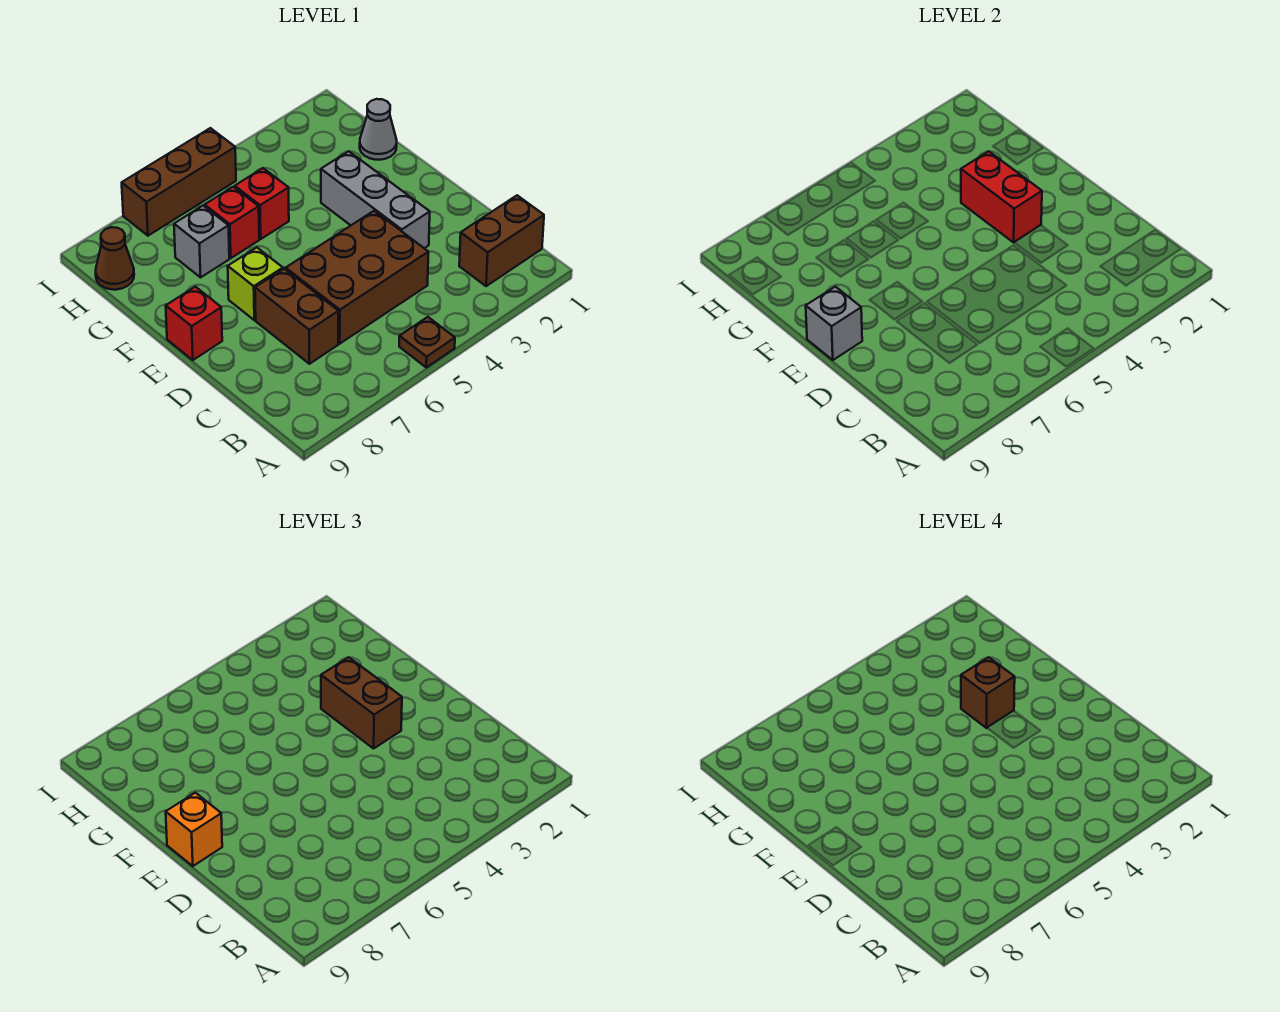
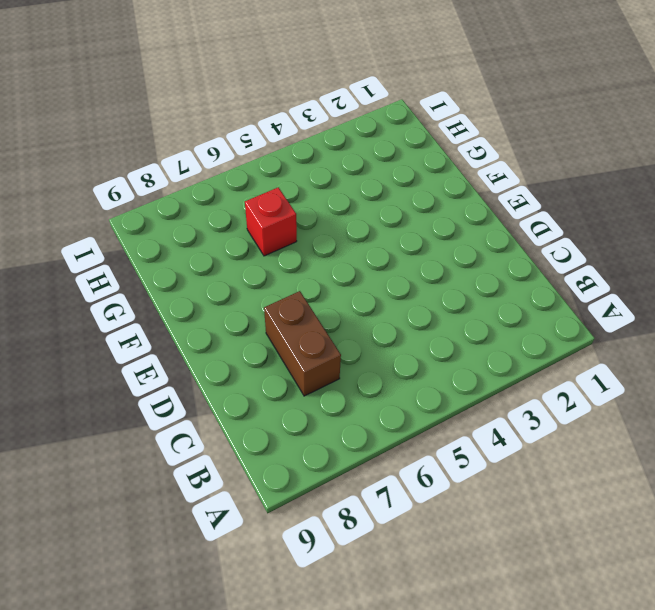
none -> brown plate A5 level 1
none -> brown brick B1:B2 level 1
none -> brown brick C4:D6 level 1

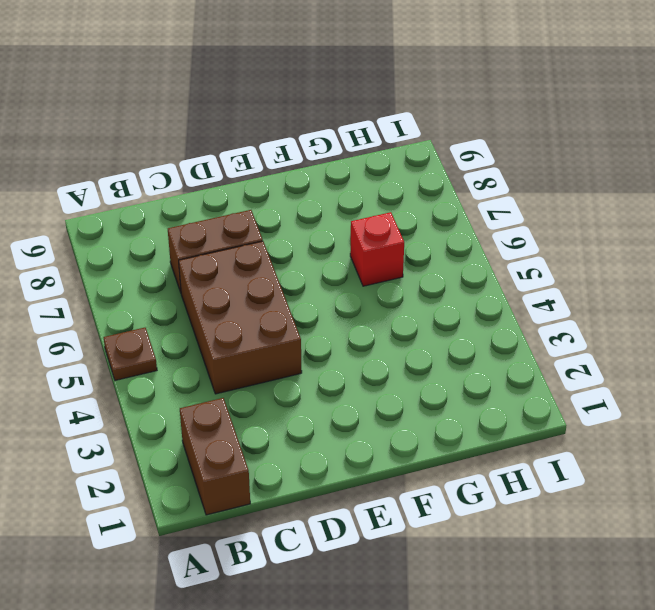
none -> grey brick D3:F3 level 1
none -> lime brick E7 level 1
none -> red brick E9 level 1

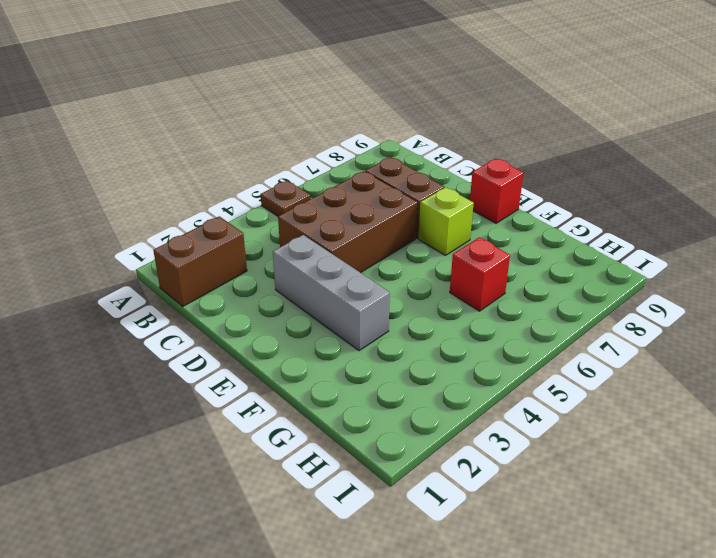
none -> grey cone G1 level 1
none -> red brick G5 level 1
none -> grey brick G7 level 1

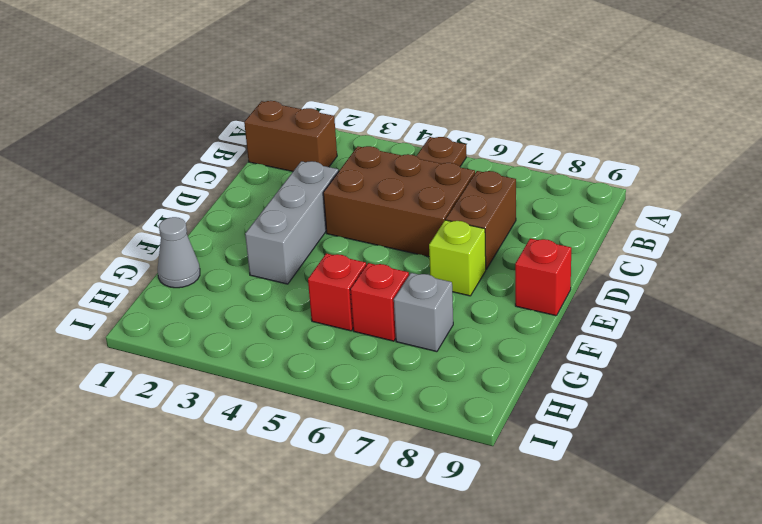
none -> brown cone H9 level 1
none -> brown brick I5:I7 level 1
none -> red brick E3:F3 level 2

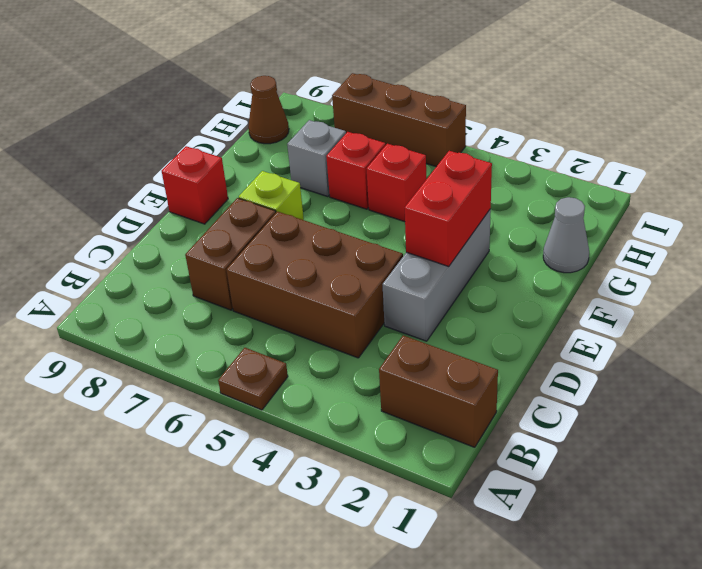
none -> grey brick E9 level 2
none -> brown brick E3:F3 level 3
none -> orange brick E9 level 3

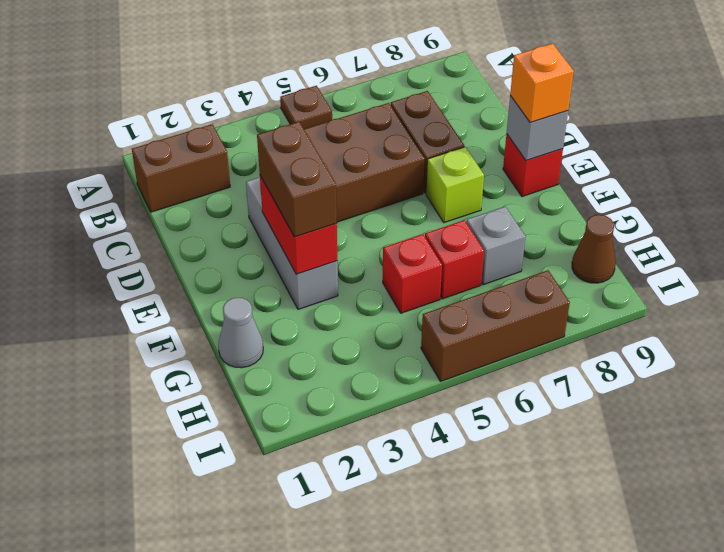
none -> brown brick F3 level 4

